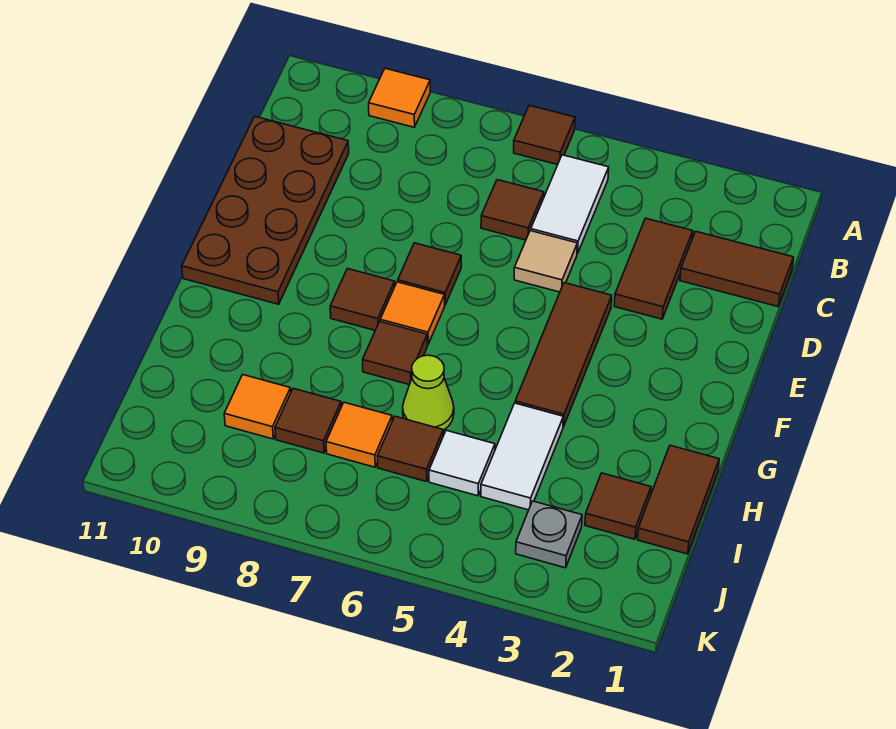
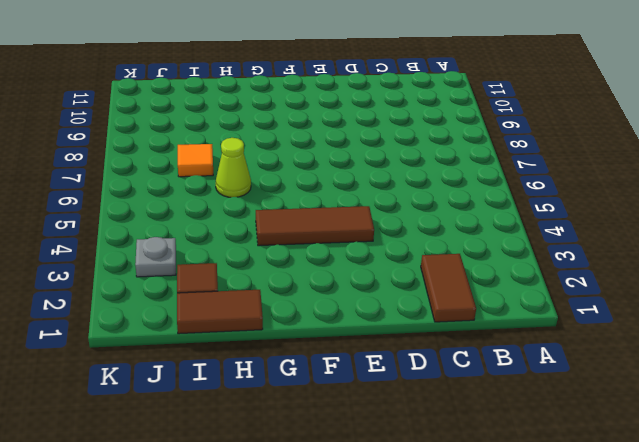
none -> brown tile A6 level 1
none -> orange tile A9 level 1
none -> white tile B5:C5 level 1

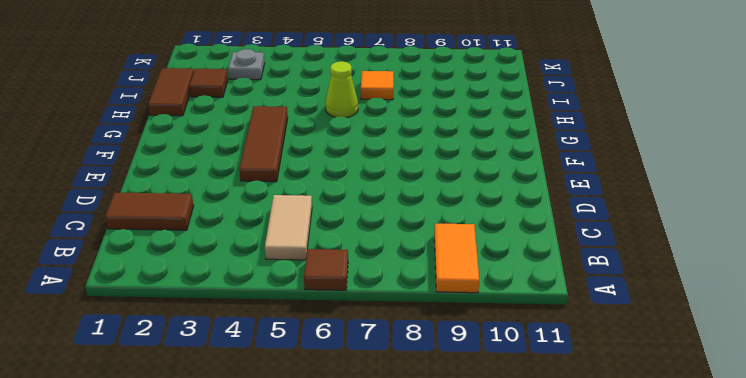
orange tile A9:B9 level 1 -> orange tile A9 level 1
tan tile B5:C5 level 1 -> white tile B5:C5 level 1
none -> brown tile C3:D3 level 1
none -> brown tile C6 level 1
none -> brown plate C10:F11 level 1

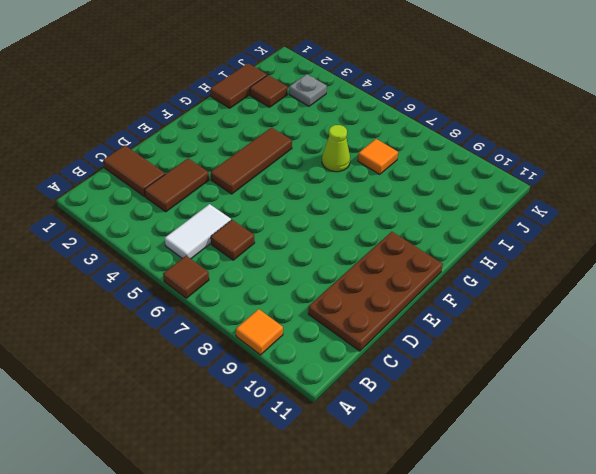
none -> tan tile D5 level 1
none -> brown tile E7 level 1
none -> orange tile F7 level 1

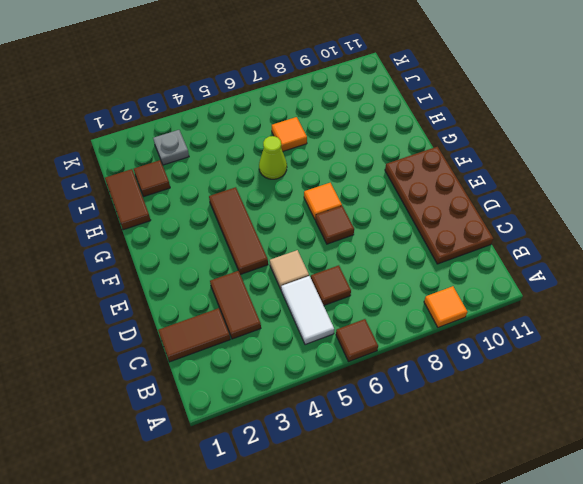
none -> brown tile F8 level 1
none -> brown tile G7 level 1
none -> white tile H4:I4 level 1

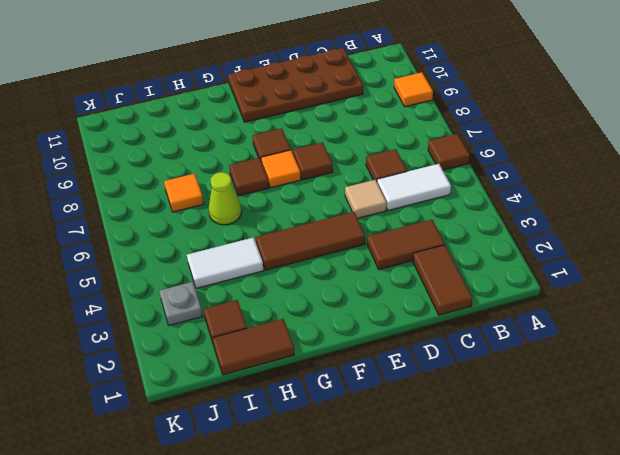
none -> white tile I5 level 1
none -> brown tile I6 level 1
none -> brown tile I8 level 1

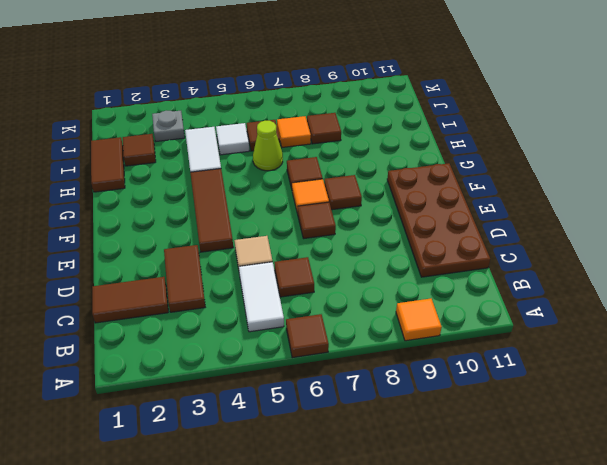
none -> orange tile I9 level 1

